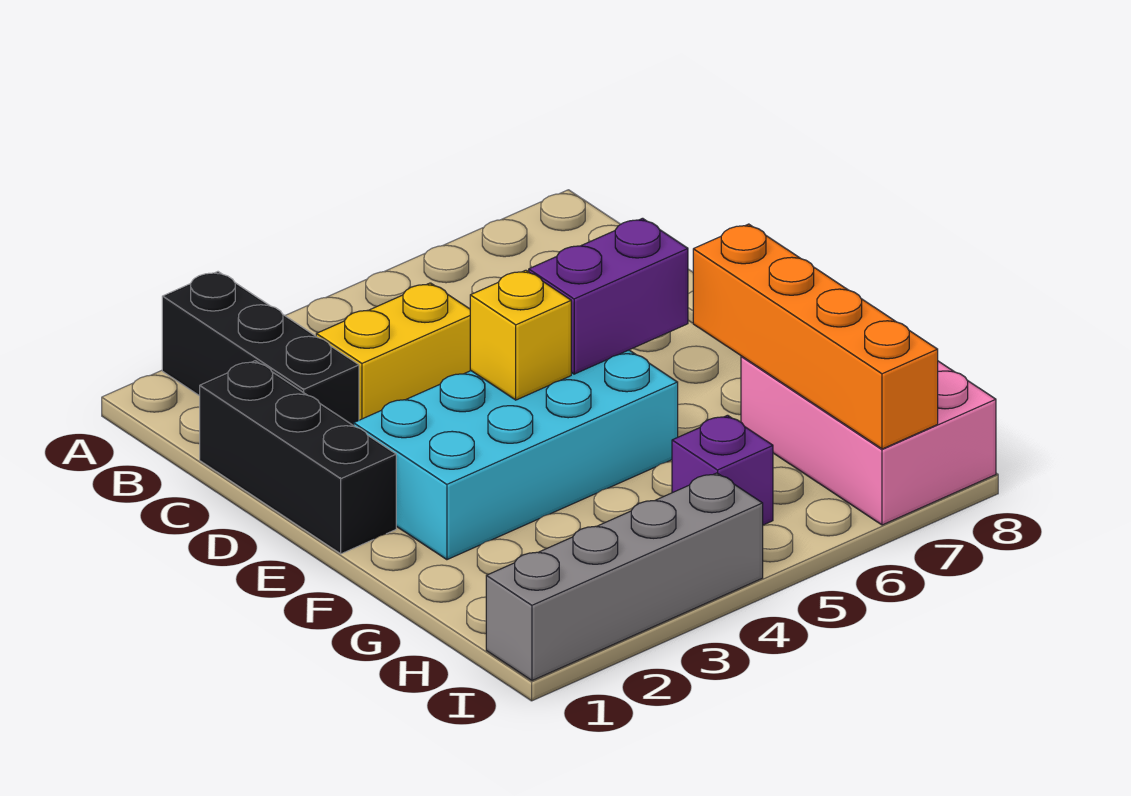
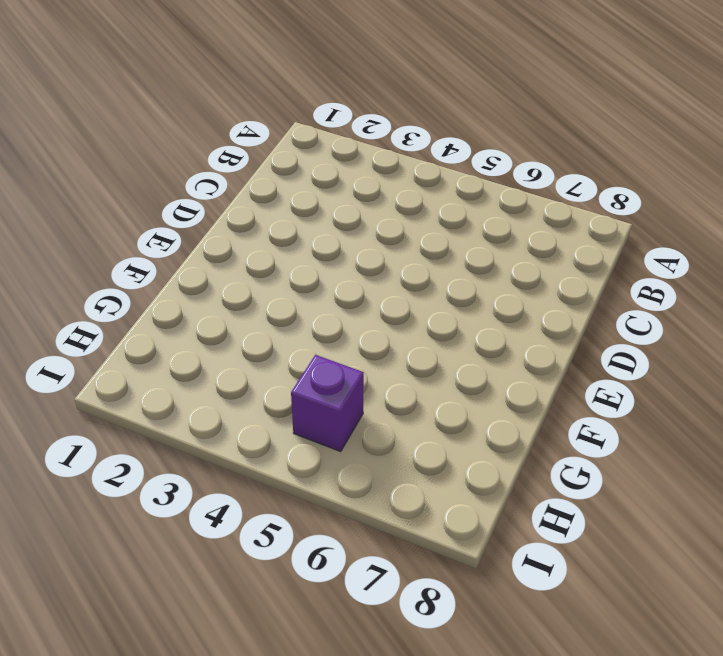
none -> black brick A2:C2 level 1
none -> black brick C1:E1 level 1

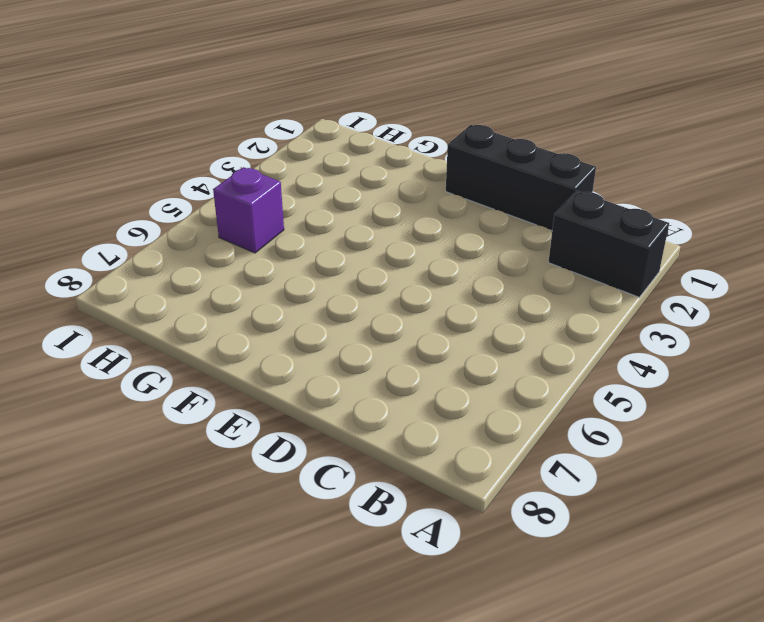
black brick A2:B2 level 1 -> black brick A2:C2 level 1
none -> yellow brick C3:C4 level 1
none -> cyan brick E2:F5 level 1

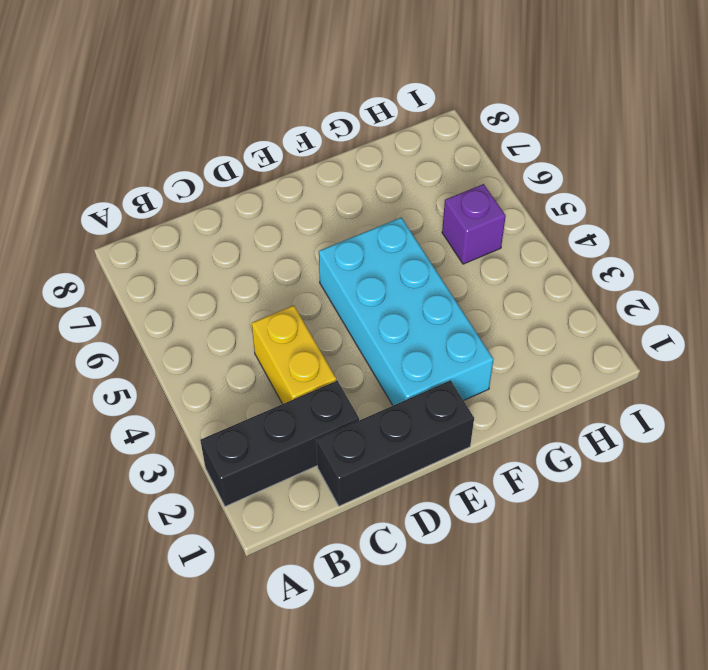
none -> pink brick G7:I8 level 1
none -> grey brick I1:I4 level 1

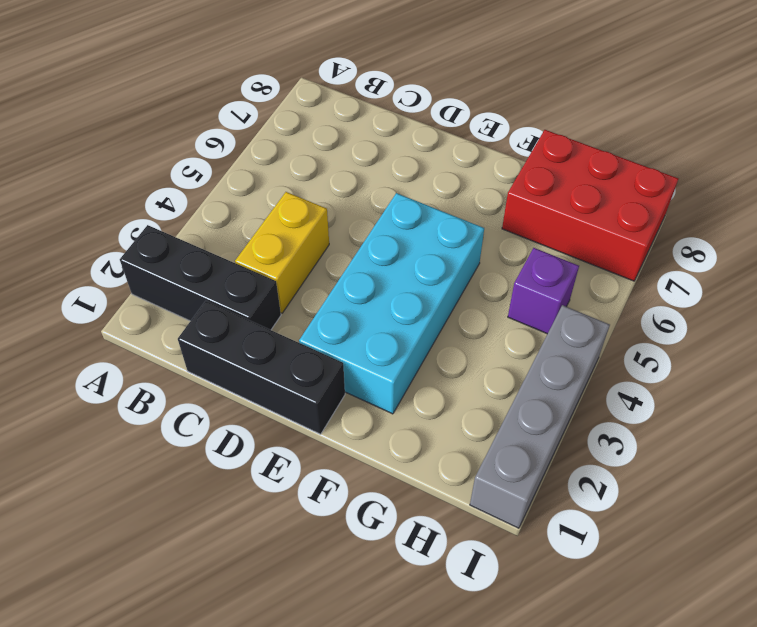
red brick G7:I8 level 1 -> pink brick G7:I8 level 1
none -> yellow brick E4 level 2
none -> purple brick E5:E6 level 2

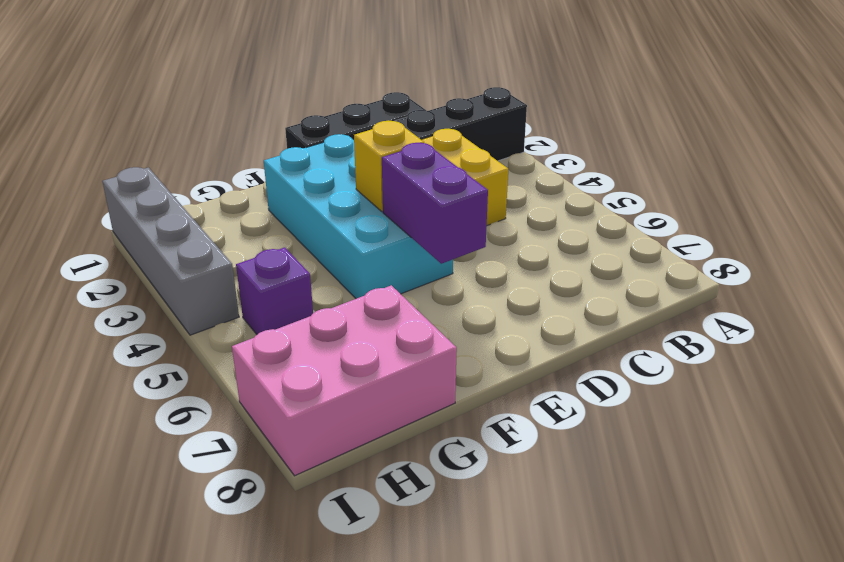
none -> orange brick F7:I7 level 2

